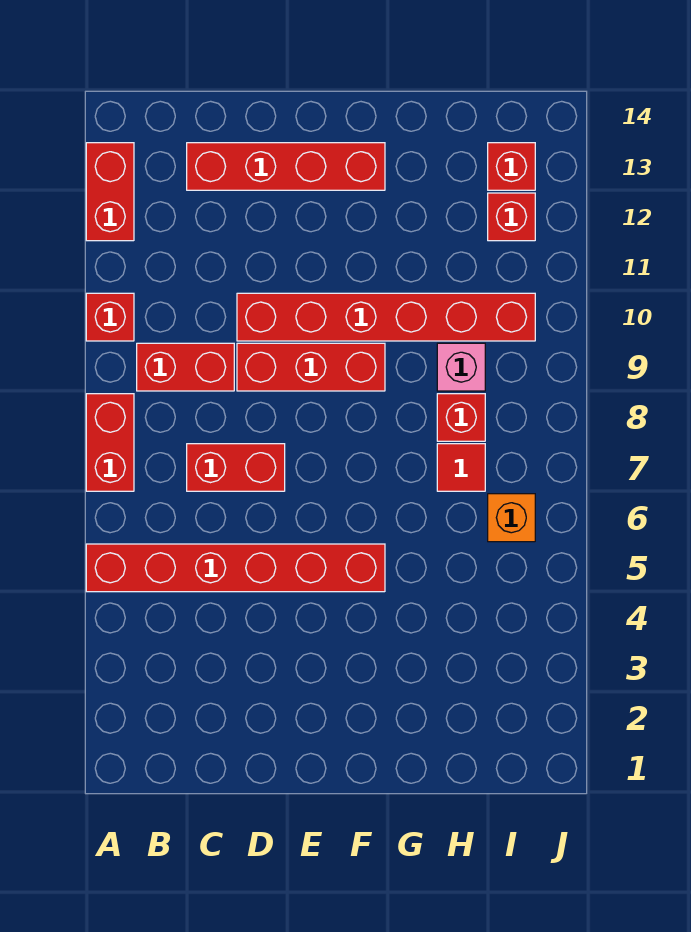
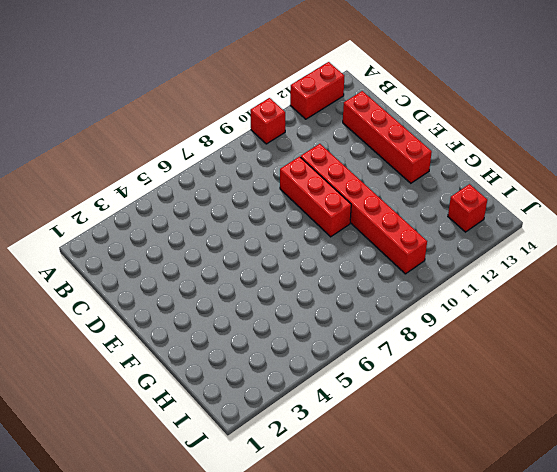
none -> red brick A5:F5 level 1
none -> red brick A7:A8 level 1
none -> red brick B9:C9 level 1

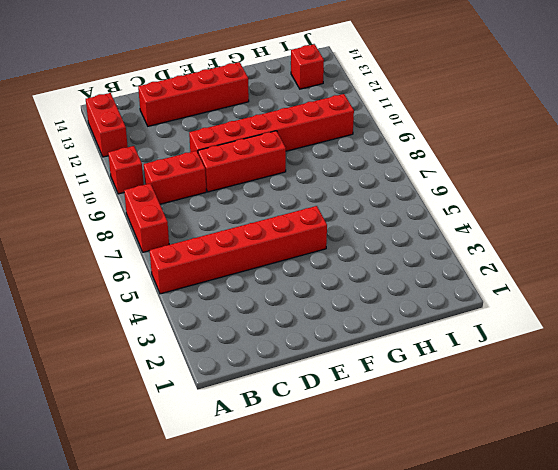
none -> red brick C7:D7 level 1
none -> red tile H7 level 1
none -> red brick H8 level 1

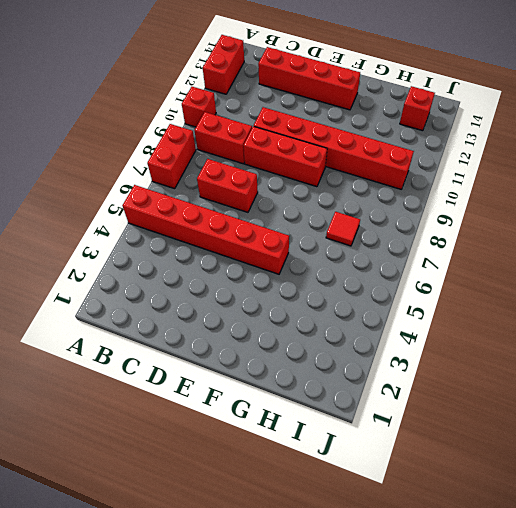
none -> red brick H8 level 1
none -> pink brick H9 level 1
none -> orange brick I6 level 1

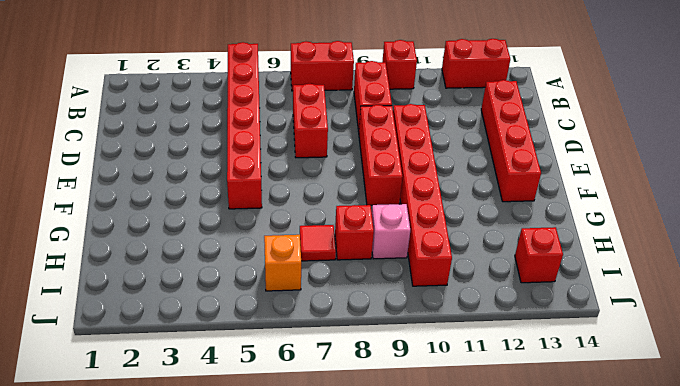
none -> red brick I12 level 1

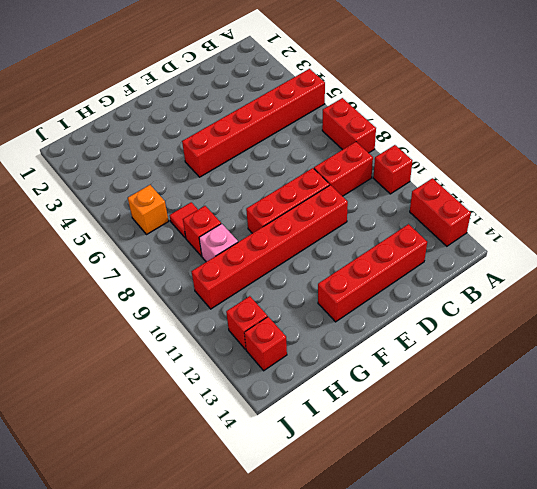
none -> red brick C7:D7 level 1

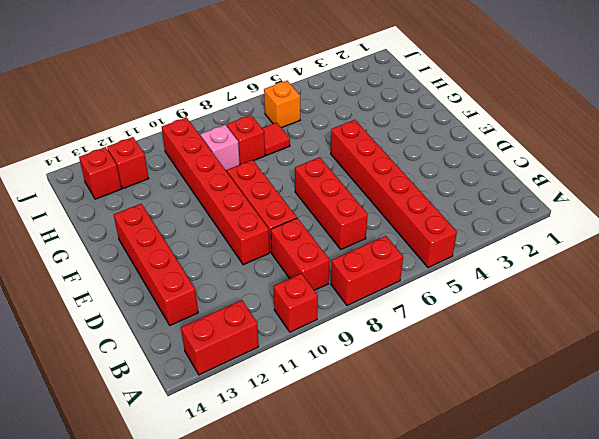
red brick C7:E7 level 1 -> red brick C7:D7 level 1

